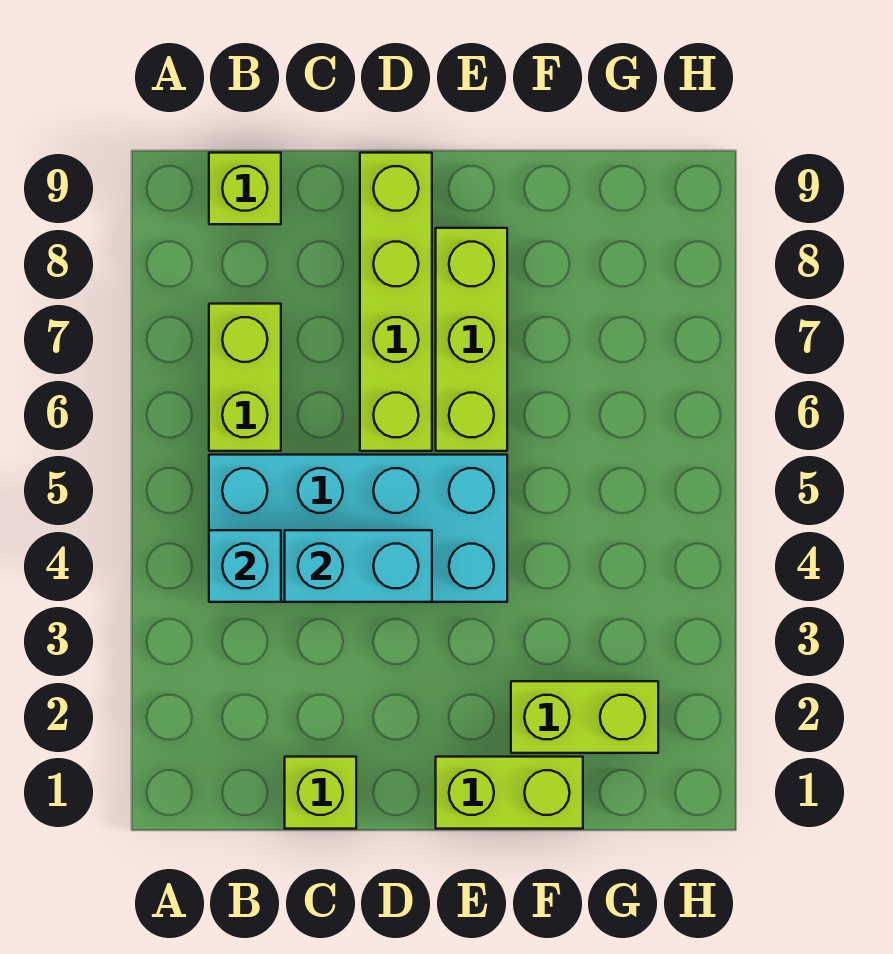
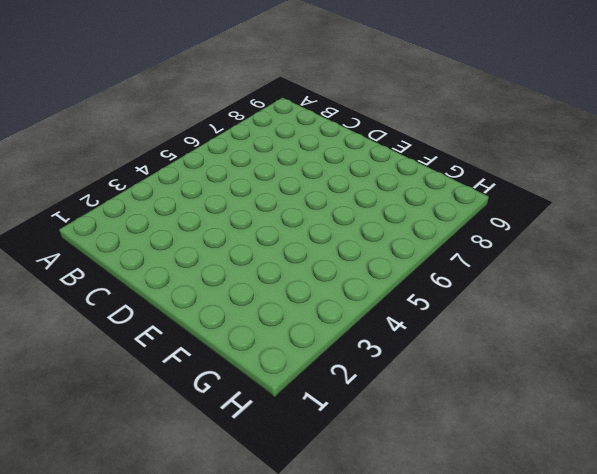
none -> cyan brick B4:E5 level 1
none -> lime brick B6:B7 level 1

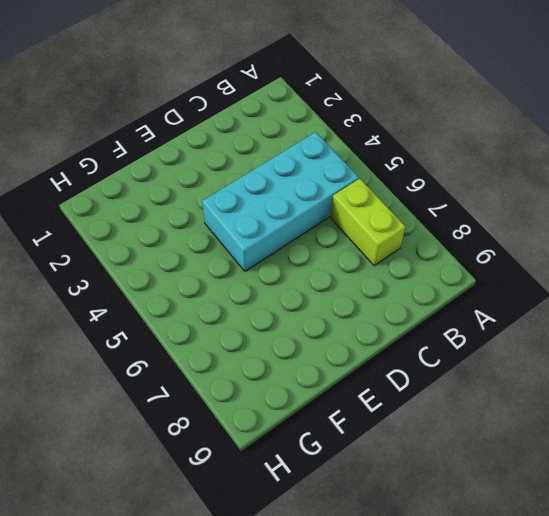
none -> lime brick B9 level 1
none -> lime brick C1 level 1

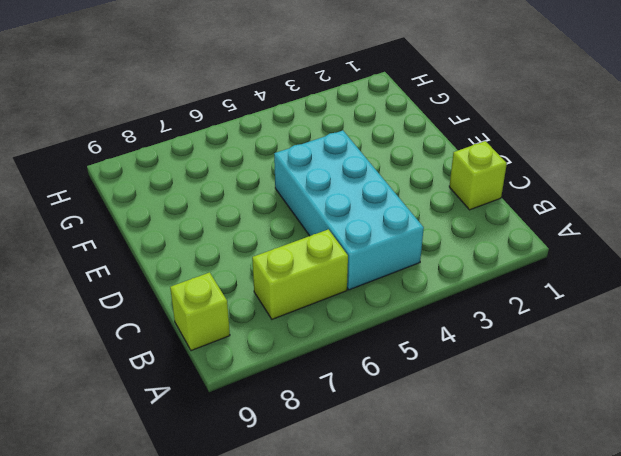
none -> lime brick D6:D9 level 1
none -> lime brick E1:F1 level 1

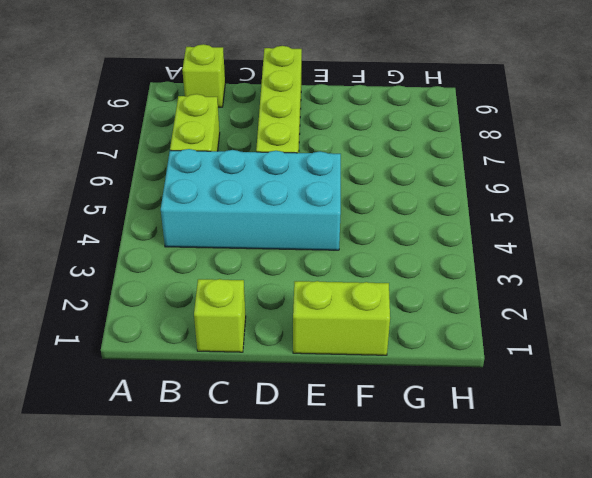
none -> lime brick E6:E8 level 1
none -> lime brick F2:G2 level 1

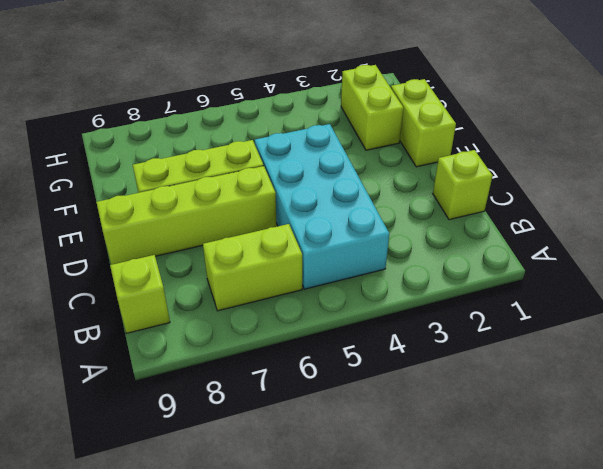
none -> cyan brick B4 level 2
none -> cyan brick C4:D4 level 2

